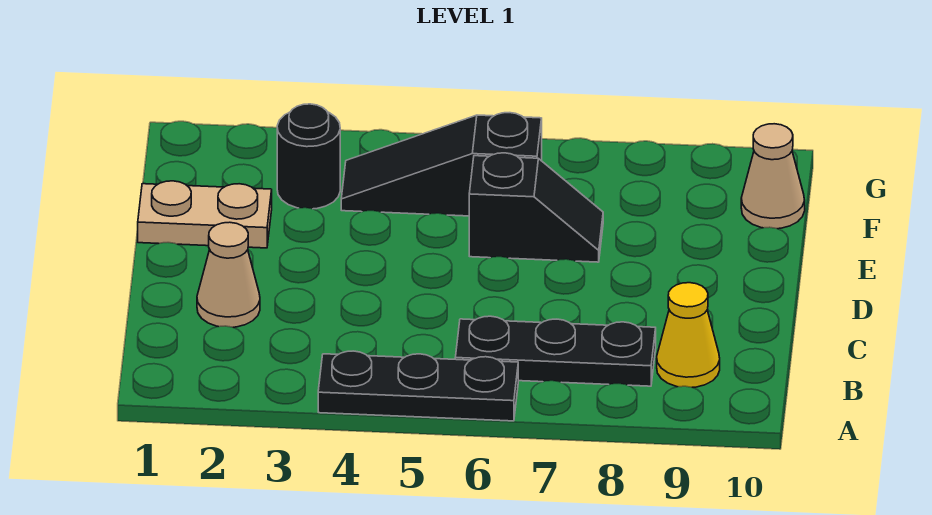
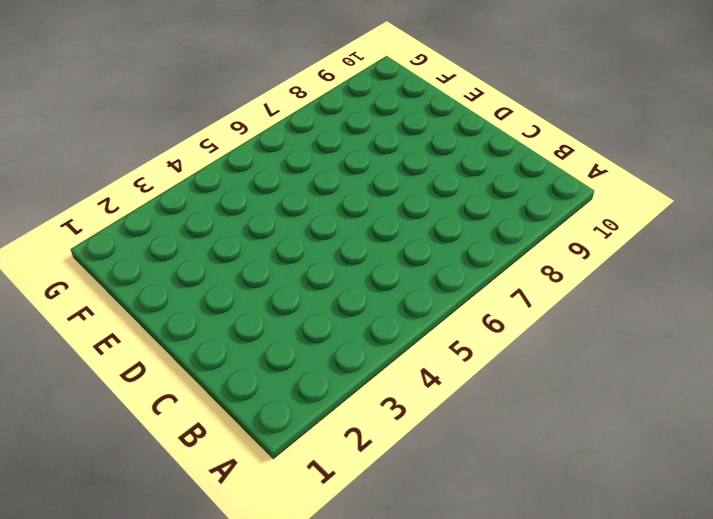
none -> black plate A4:A6 level 1
none -> black plate B6:B8 level 1

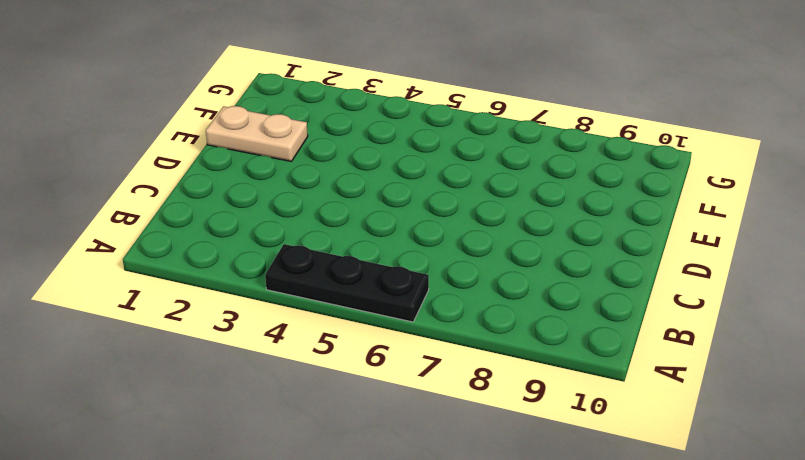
none -> black plate B6:B8 level 1
none -> yellow cone B9 level 1

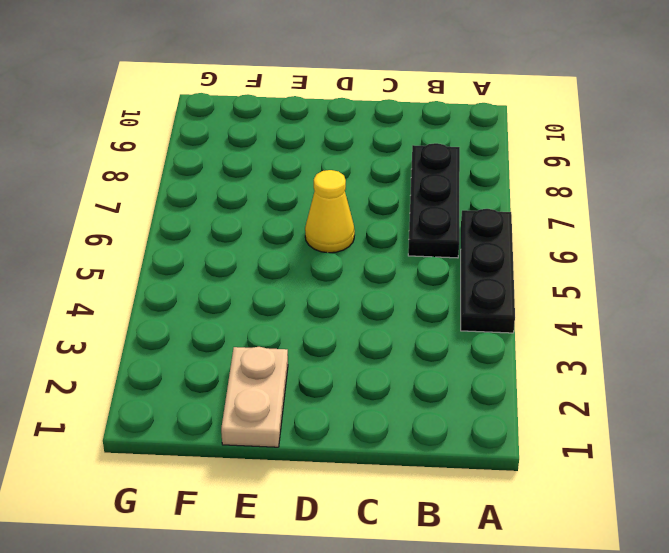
yellow cone D6 level 1 -> yellow cone B9 level 1
none -> tan cone C2 level 1
none -> black slope E6:E7 level 1 top 6

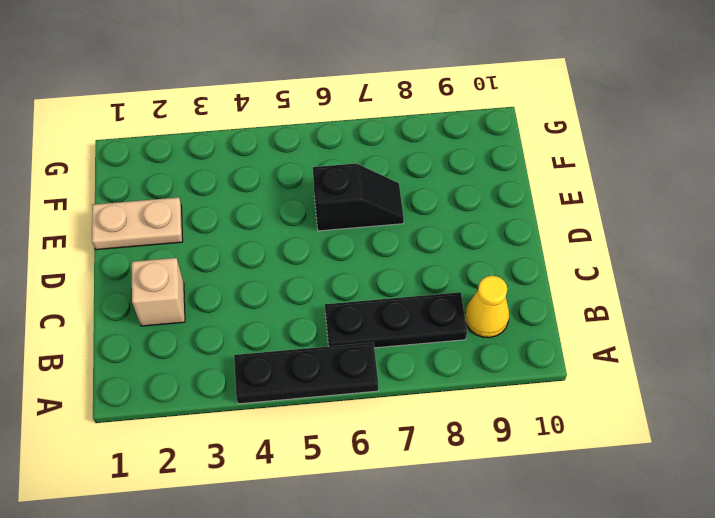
tan brick C2 level 1 -> tan cone C2 level 1
none -> black round brick F3 level 1
none -> black slope F4:F6 level 1 top 6

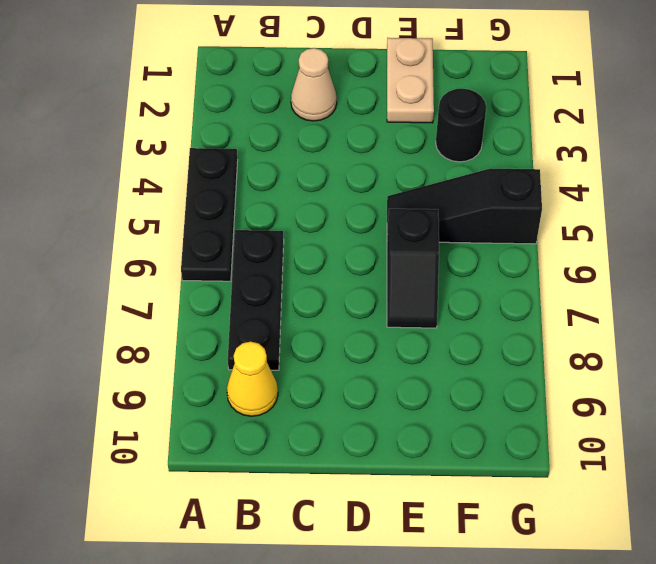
black slope E5:G5 level 1 top G -> black slope F4:F6 level 1 top 6
none -> tan cone F10 level 1

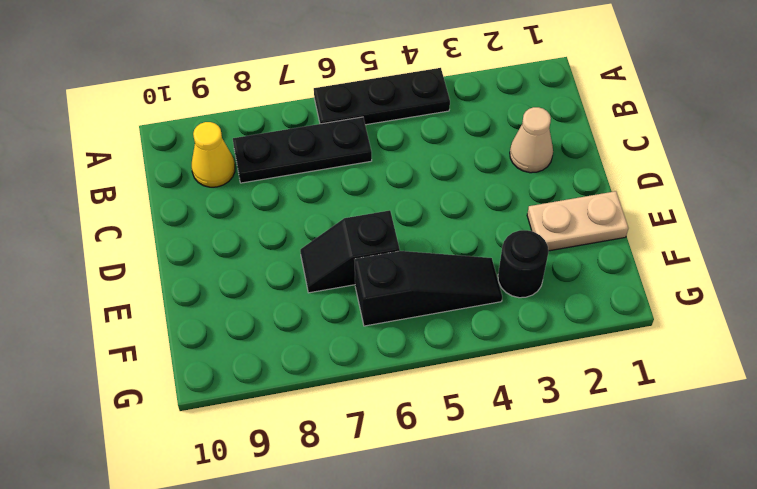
none -> tan cone F10 level 1

